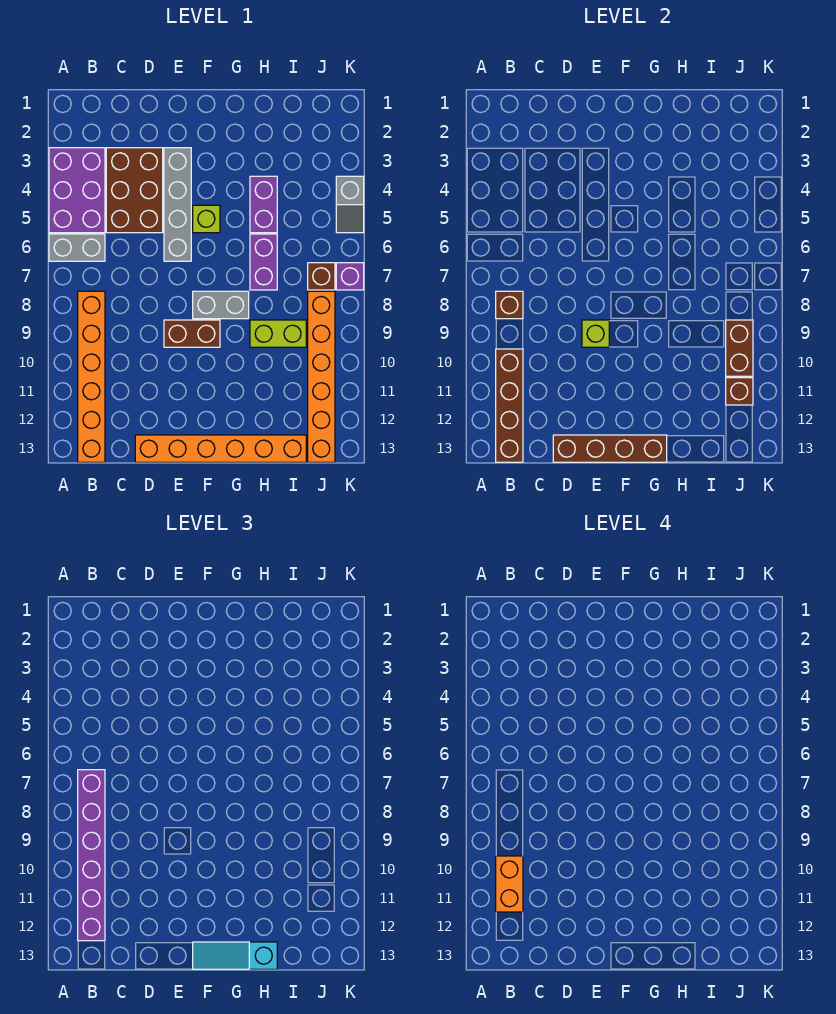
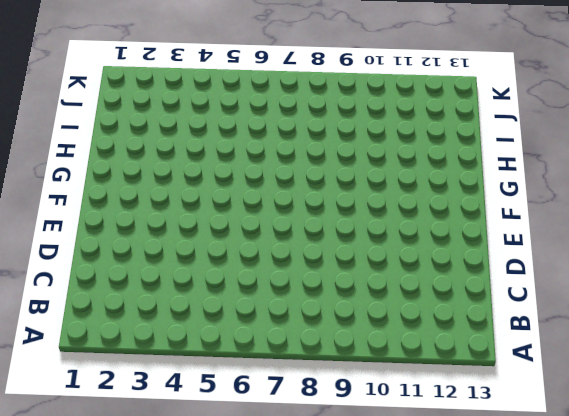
none -> purple brick A3:B5 level 1
none -> grey brick A6:B6 level 1
none -> orange brick B8:B13 level 1

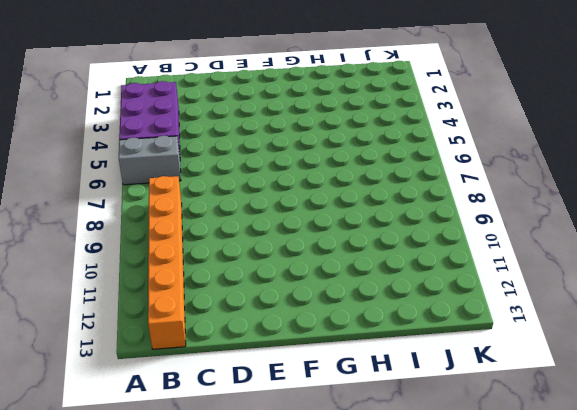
none -> brown brick C3:D5 level 1
none -> orange brick D13:I13 level 1
none -> grey brick E3:E6 level 1

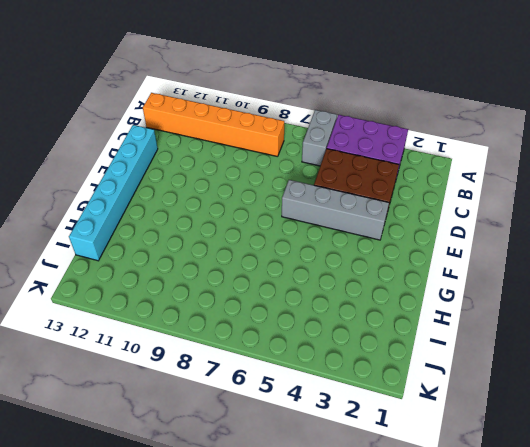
cyan brick D13:I13 level 1 -> orange brick D13:I13 level 1
none -> brown brick E9:F9 level 1
none -> lime brick F5 level 1
none -> grey brick F8:G8 level 1

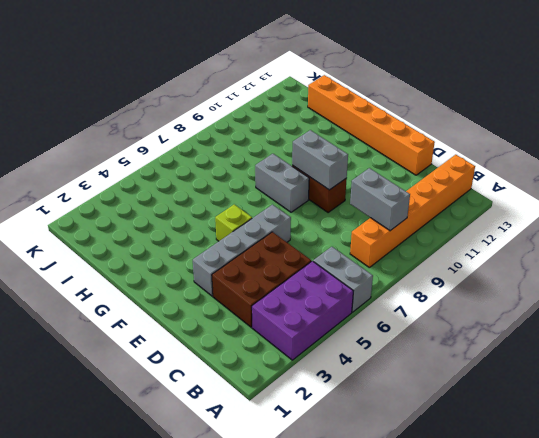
grey brick B9:C9 level 2 -> none
grey brick E9:F9 level 2 -> lime brick E9 level 2
none -> purple brick H4:H5 level 1
none -> purple brick H6:H7 level 1
none -> lime brick H9:I9 level 1

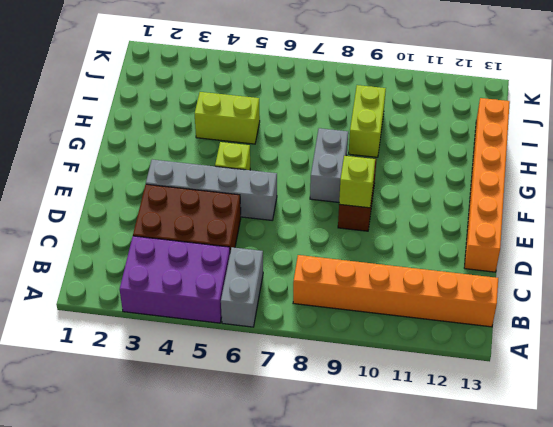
lime brick H4:H5 level 1 -> purple brick H4:H5 level 1
none -> purple brick H6:H7 level 1
none -> brown brick J7 level 1
none -> orange brick J8:J13 level 1

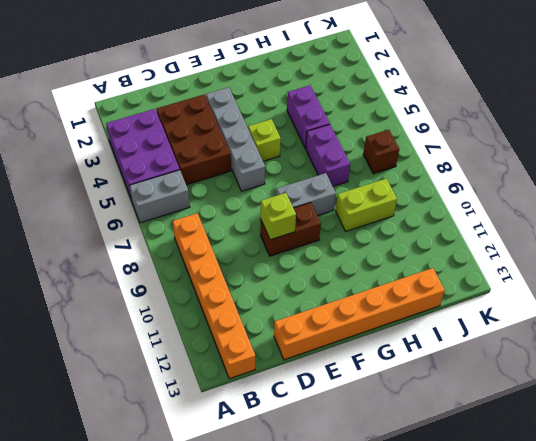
none -> orange brick J8:J13 level 1
none -> grey slope K4:K5 level 1 top 4
none -> purple brick K7 level 1

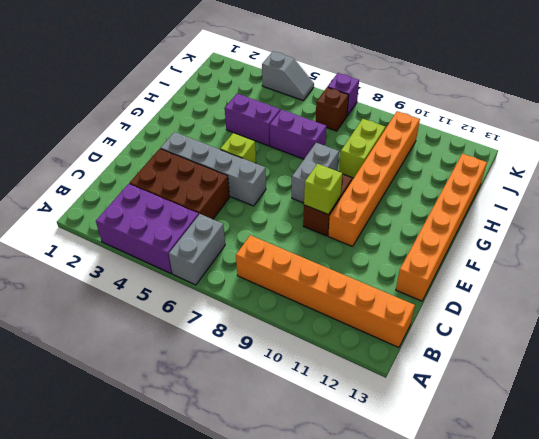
orange brick E10:J10 level 1 -> orange brick J8:J13 level 1
none -> brown brick B8 level 2
none -> brown brick B10:B13 level 2
none -> brown brick D13:G13 level 2

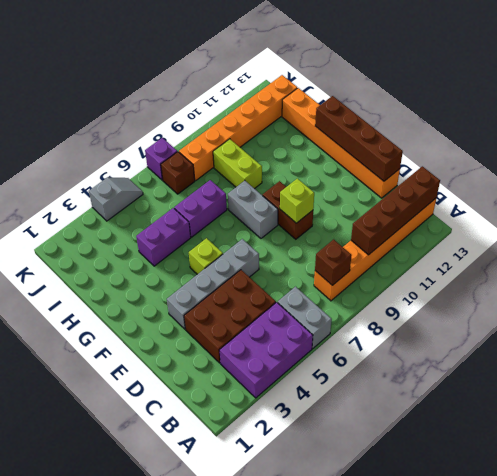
none -> brown brick J9:J10 level 2
none -> brown brick J11 level 2
none -> purple brick B7:B12 level 3

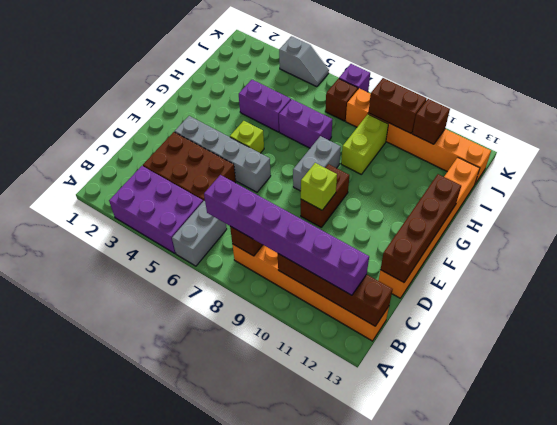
none -> cyan slope F13:H13 level 3 top H
none -> orange brick B10:B11 level 4

